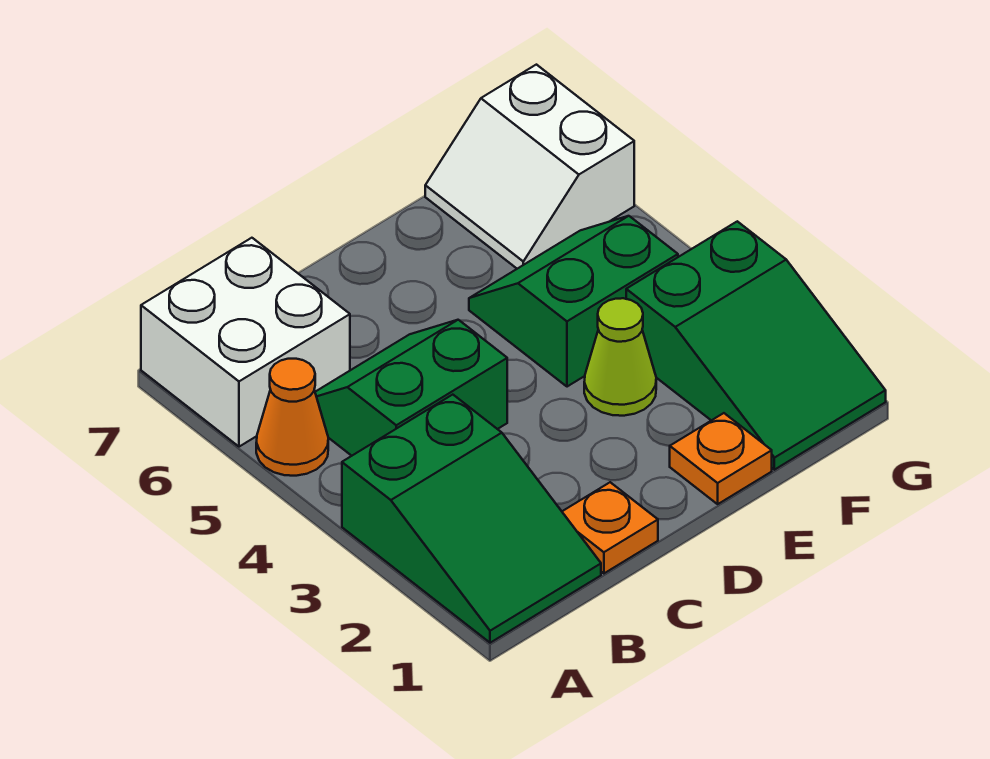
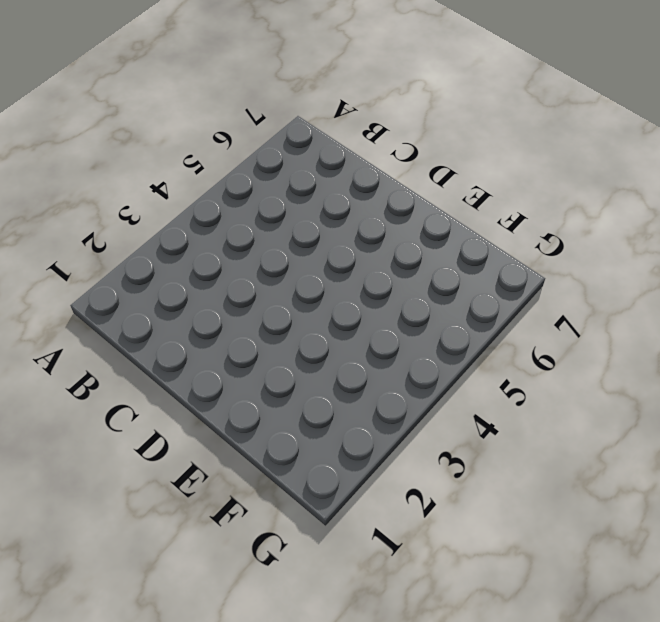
none -> green slope A1:B3 level 1 top 3
none -> orange cone A5 level 1

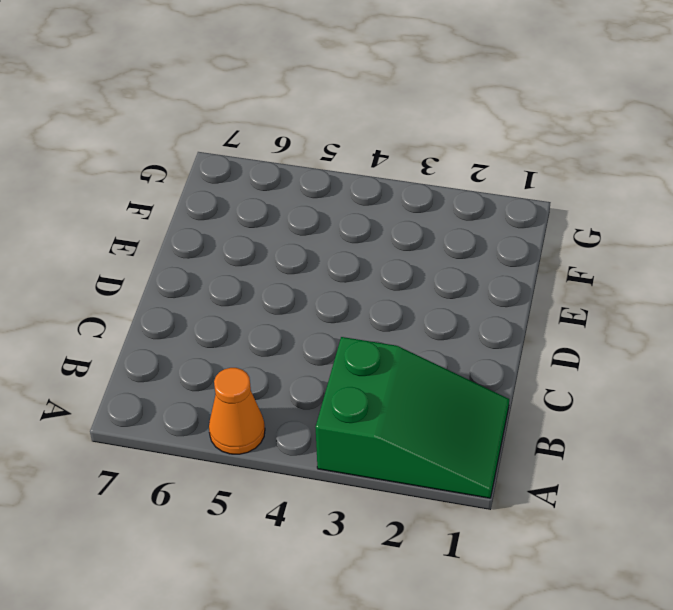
none -> white brick A6:B7 level 1
none -> green slope B4:C5 level 1 top 4

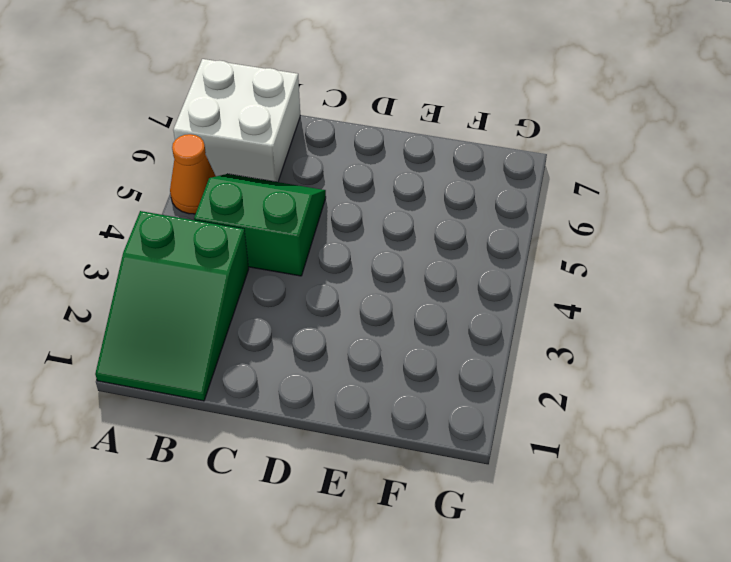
none -> orange plate C1 level 1
none -> orange plate E1 level 1

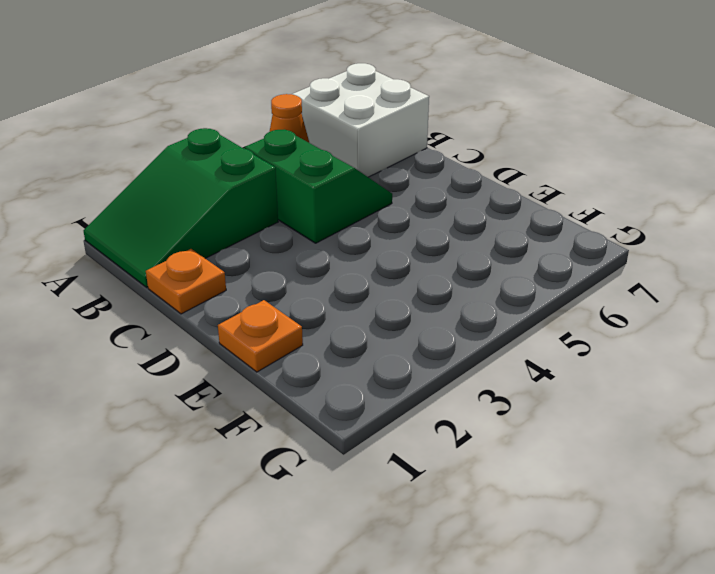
none -> lime cone E3 level 1
none -> green slope E4:F5 level 1 top 4

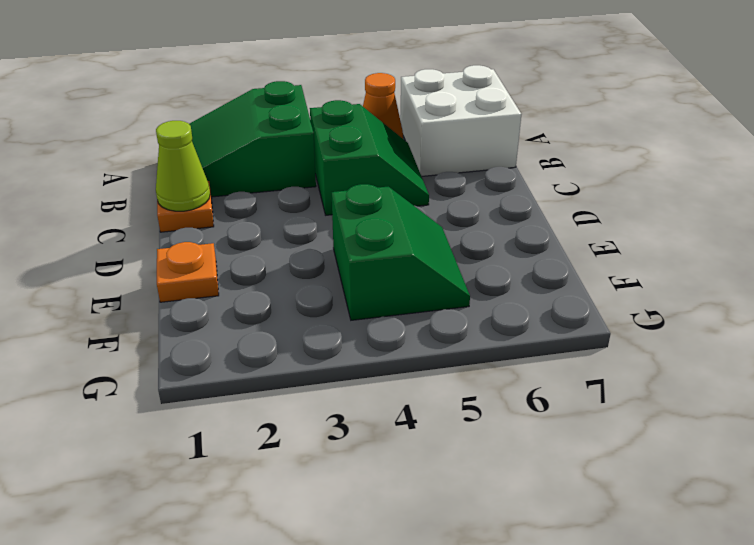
lime cone C1 level 2 -> lime cone E3 level 1
none -> green slope F1:G3 level 1 top 3
none -> white slope F6:G7 level 1 top G

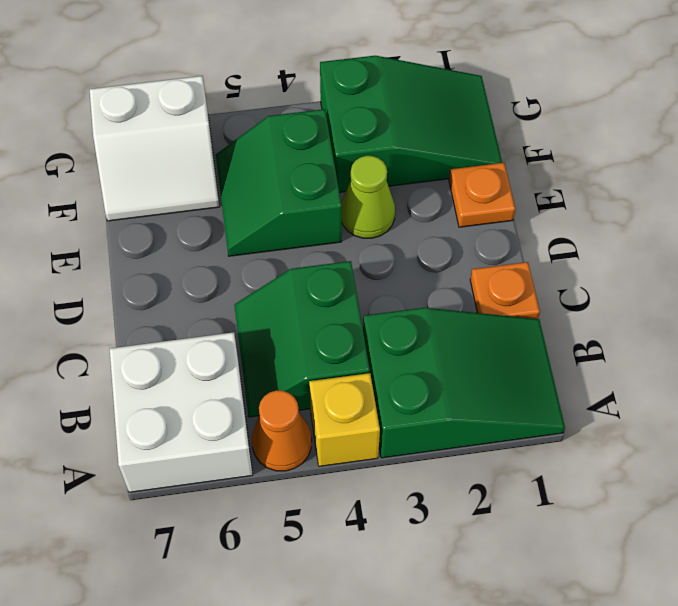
yellow brick A4 level 1 -> none

